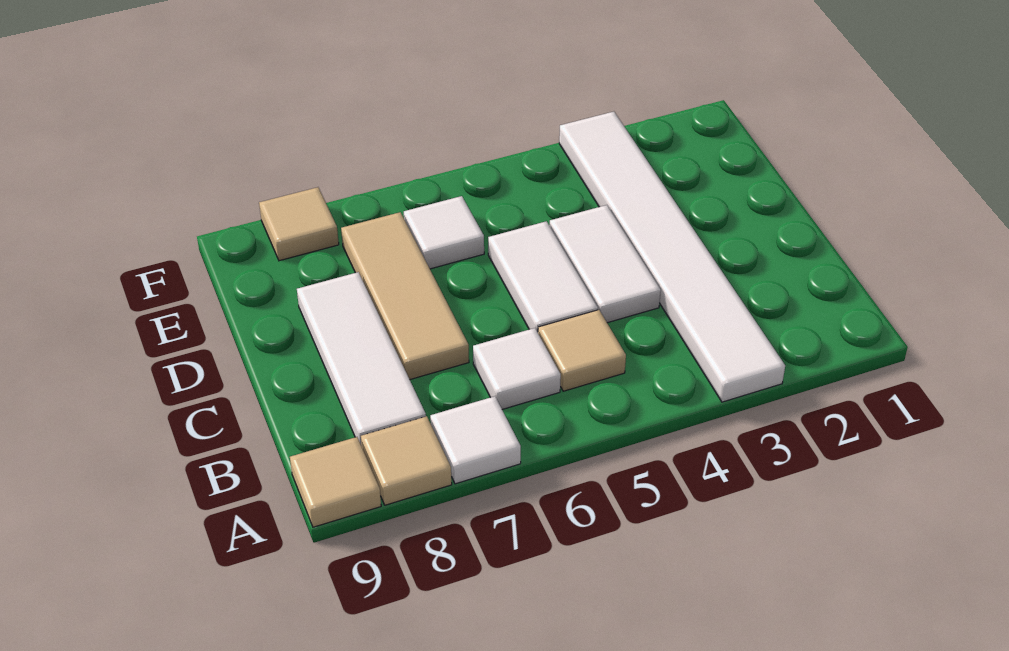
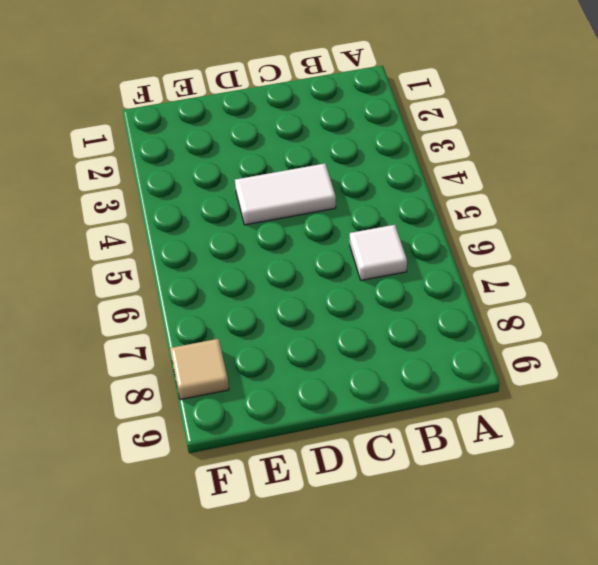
none -> white tile A3:F3 level 1
none -> white tile A7 level 1
none -> tan tile A8 level 1

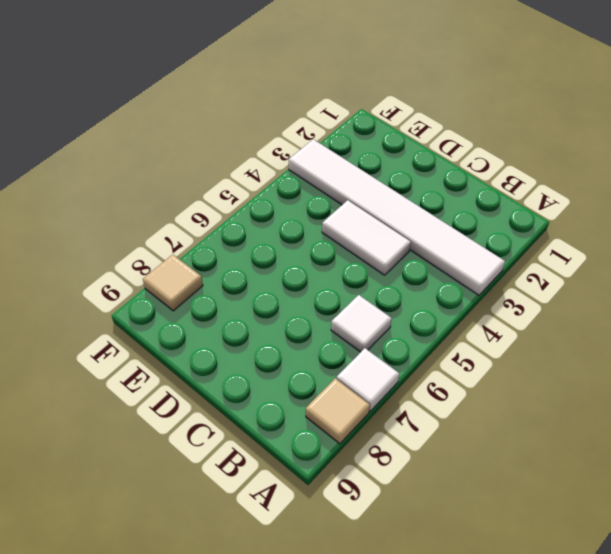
none -> tan tile A9 level 1
none -> tan tile B5 level 1
none -> white tile B8:D8 level 1

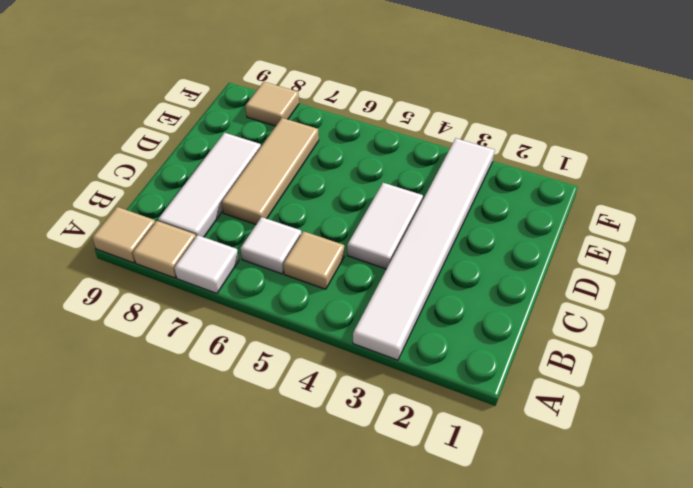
none -> white tile C5:D5 level 1
none -> white tile E6 level 1

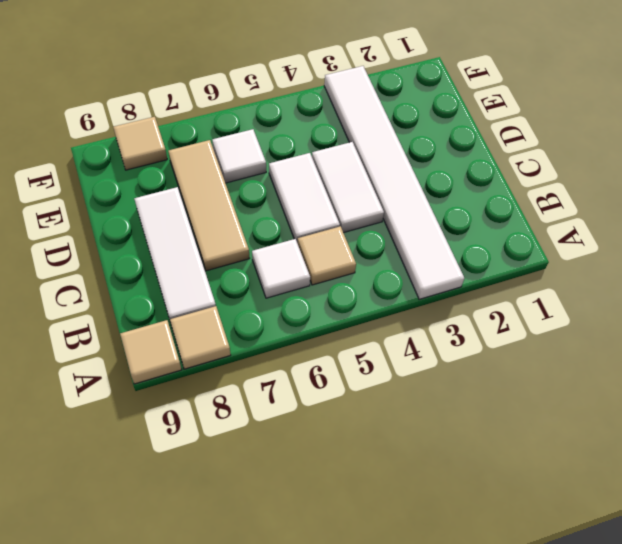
none -> white tile A7 level 1

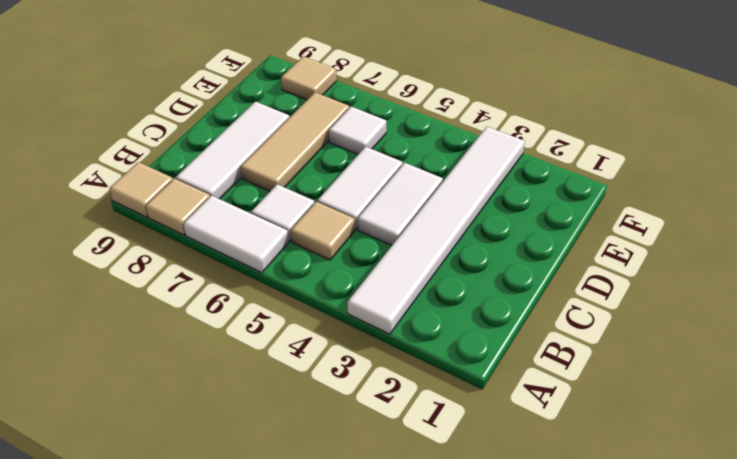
white tile A6:A7 level 1 -> white tile A7 level 1

